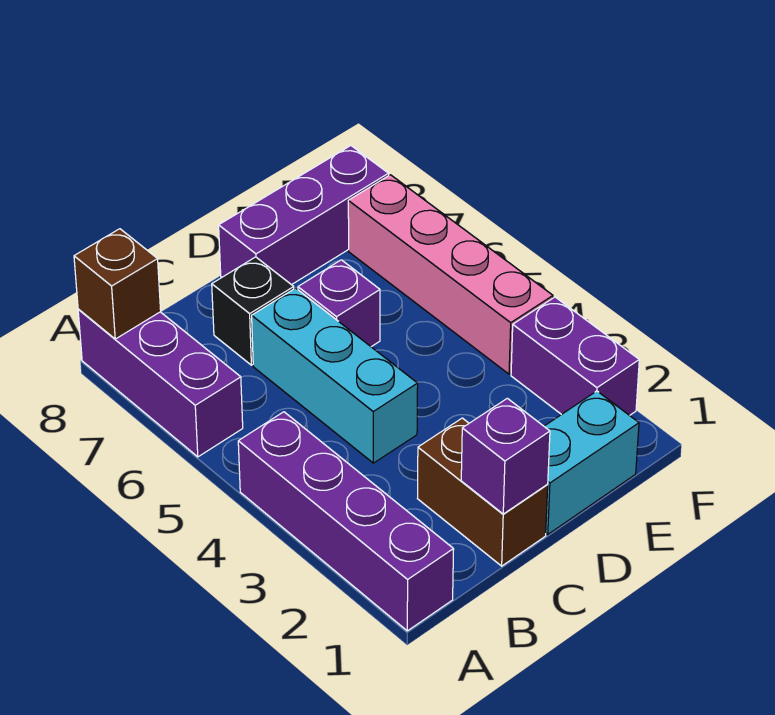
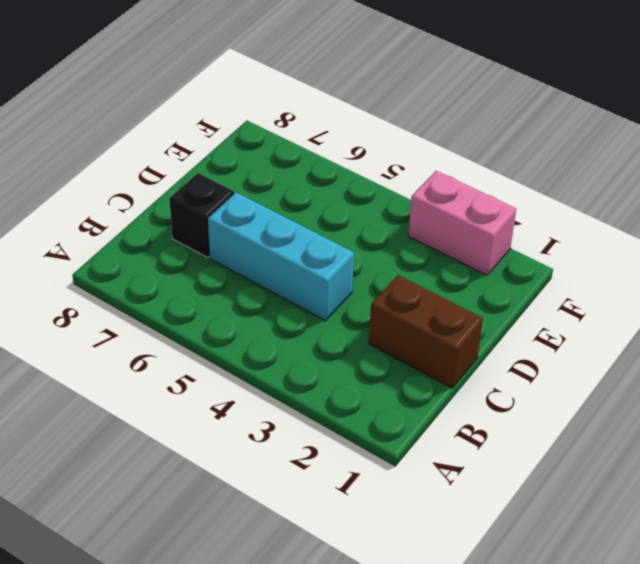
pink brick F2:F3 level 1 -> purple brick F2:F3 level 1
none -> purple brick A1:A4 level 1
none -> purple brick A6:A8 level 1
none -> cyan brick D1:E1 level 1

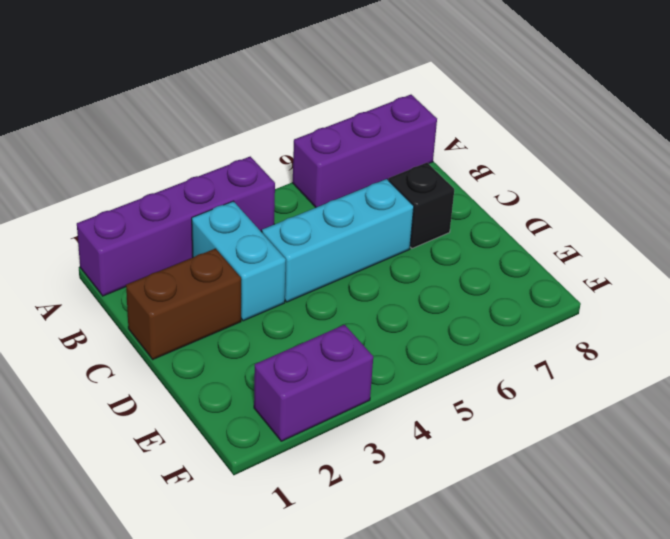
cyan brick B3:C3 level 1 -> cyan brick D1:E1 level 1
none -> purple brick D6 level 1
none -> purple brick D8:F8 level 1
none -> pink brick F4:F7 level 1

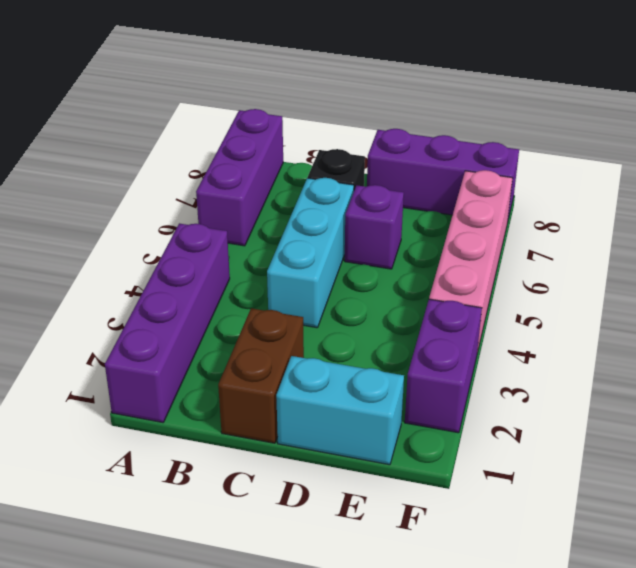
none -> brown brick A8 level 2
none -> purple brick C1 level 2

